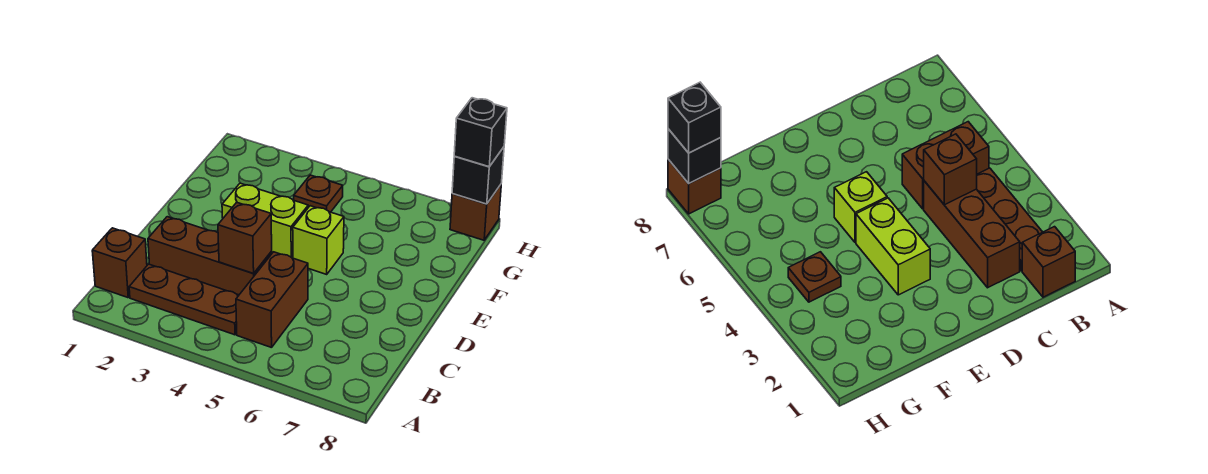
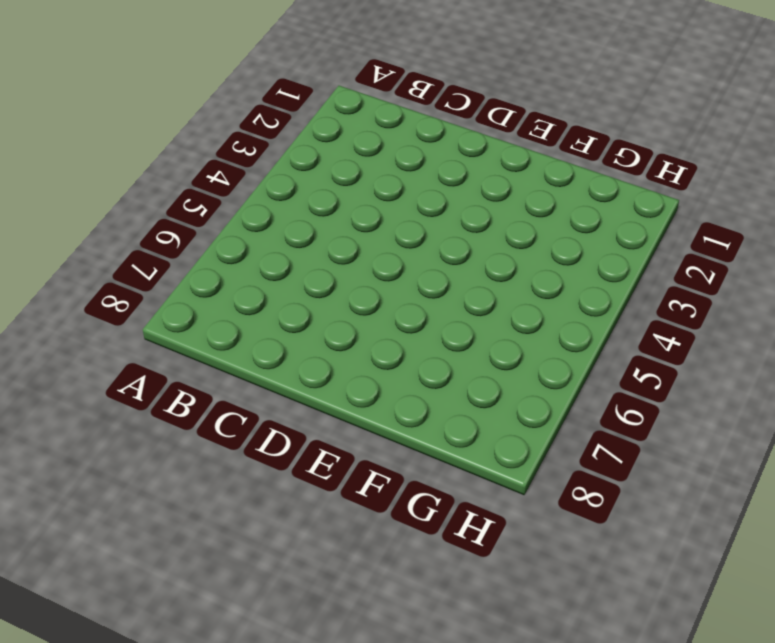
none -> brown brick B1 level 1
none -> brown plate B2:B4 level 1

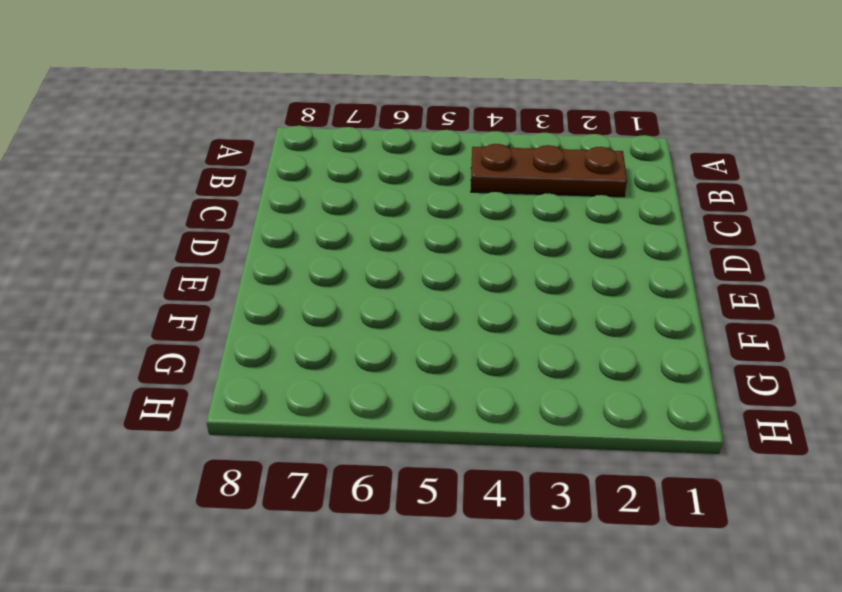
none -> brown brick B1 level 1
none -> brown brick B5:C5 level 1

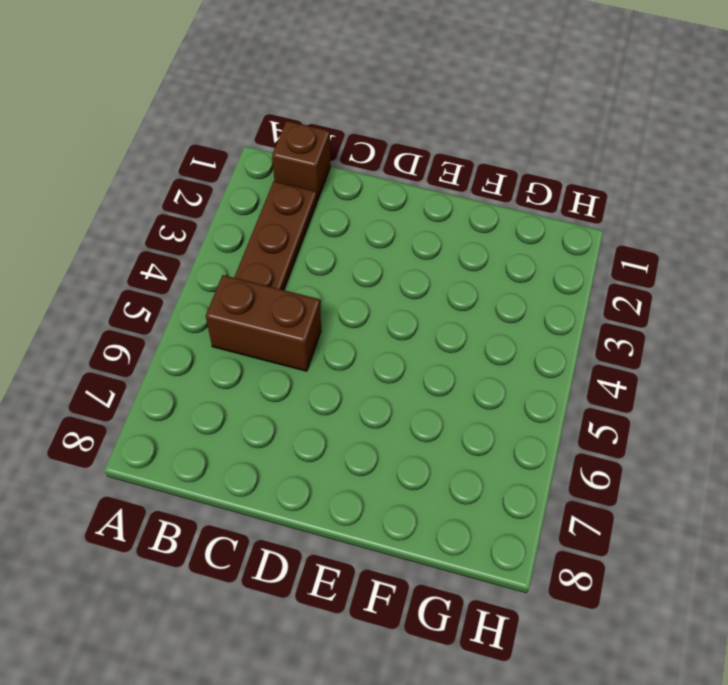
none -> brown brick C2:C4 level 1
none -> lime brick E3:E4 level 1

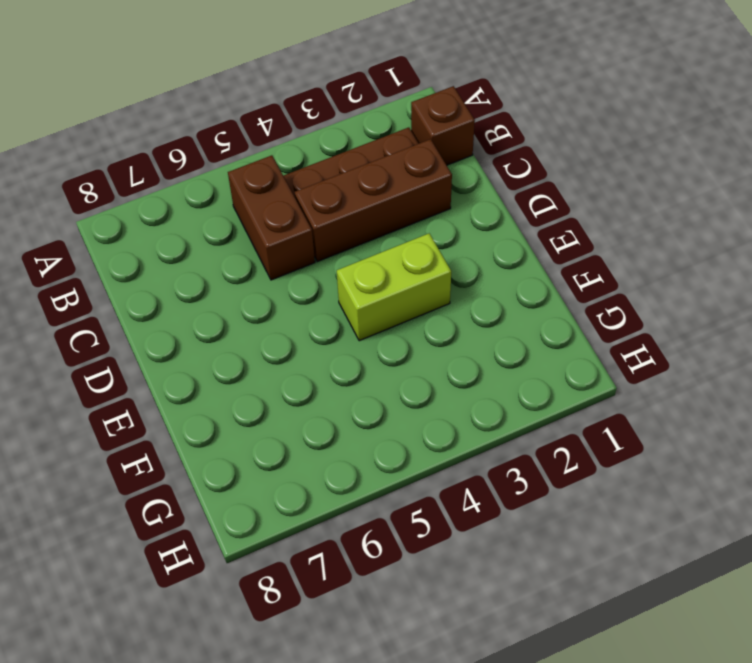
none -> lime brick E5 level 1
none -> brown plate G4 level 1

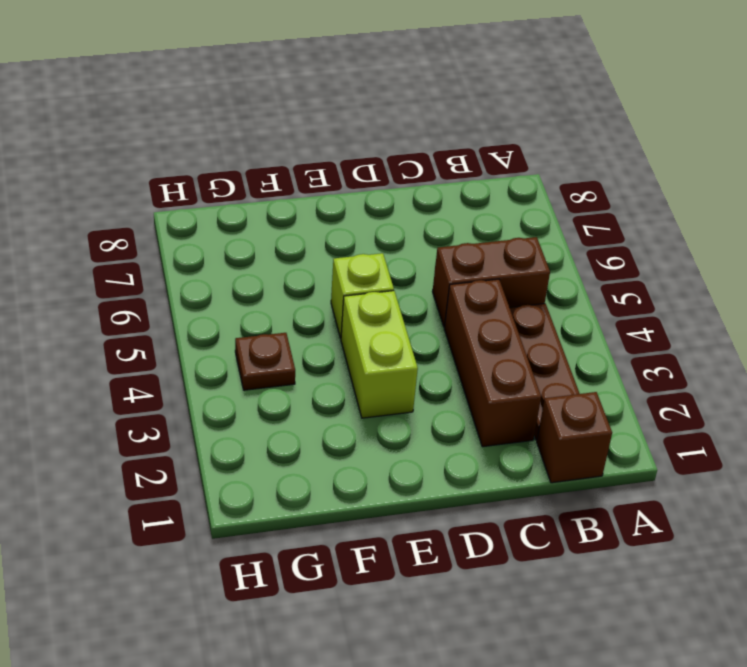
none -> brown brick H8 level 1
none -> brown brick C4 level 2

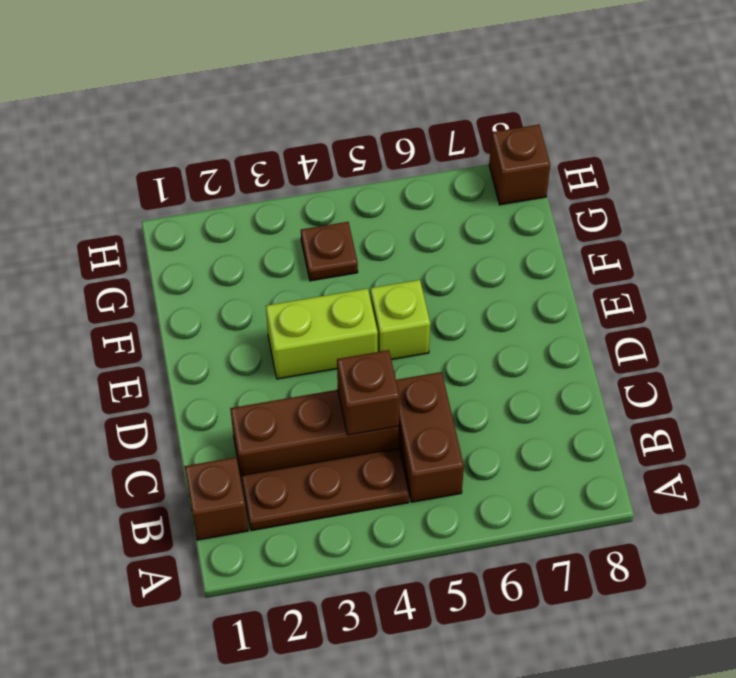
none -> black brick H8 level 2
none -> black brick H8 level 3

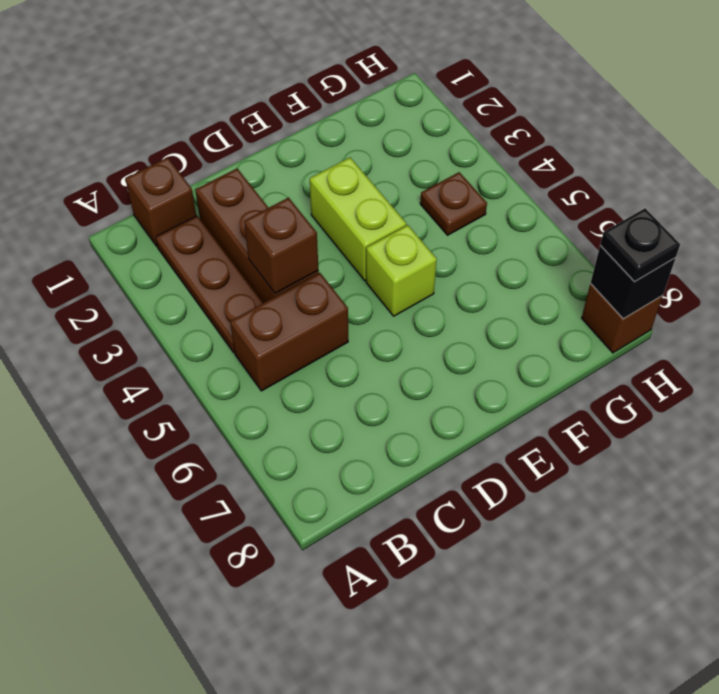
black plate H8 level 3 -> black brick H8 level 3

